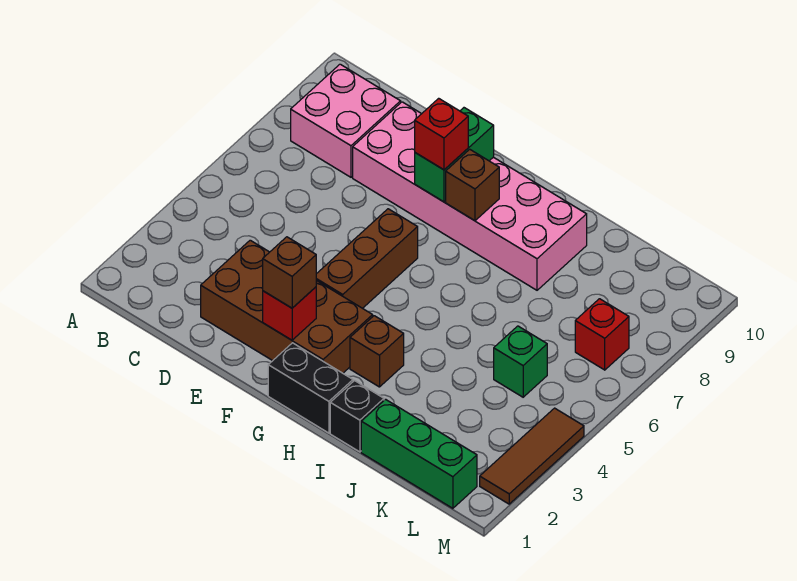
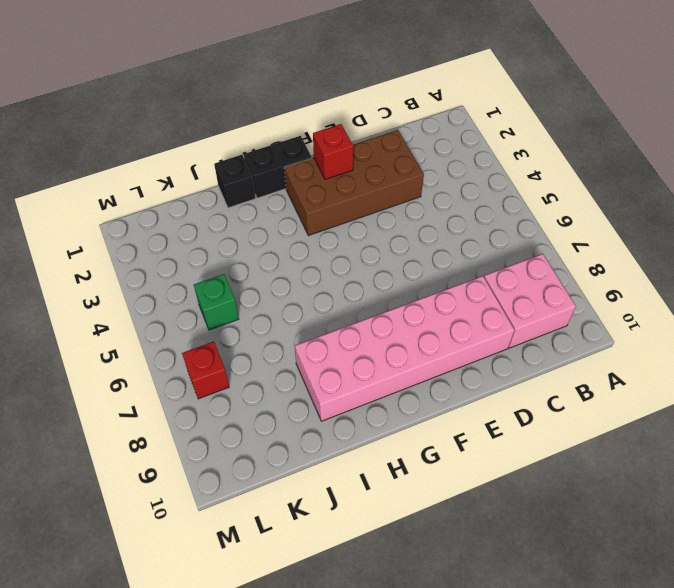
none -> brown brick F4:F6 level 1
none -> brown brick H3 level 1
none -> green brick J1:L1 level 1

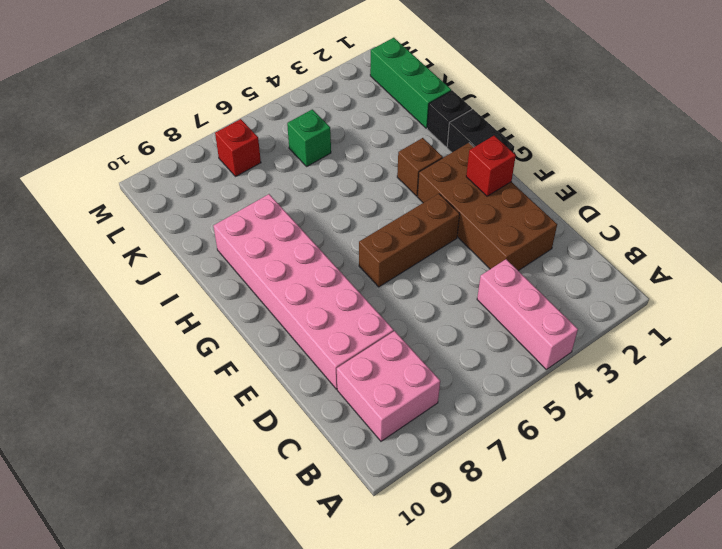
pink brick A4:C4 level 1 -> none
none -> brown tile M2:M4 level 1
none -> green brick F8:F9 level 2
none -> brown brick G8 level 2

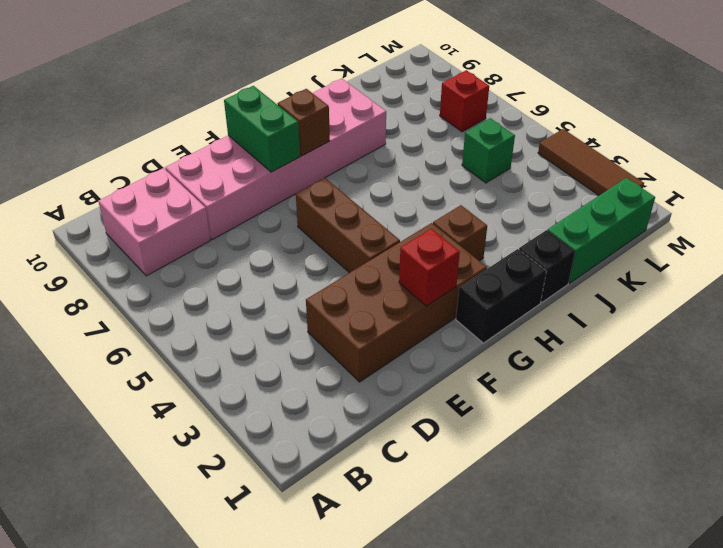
none -> brown brick F2 level 3
none -> red brick F8 level 3

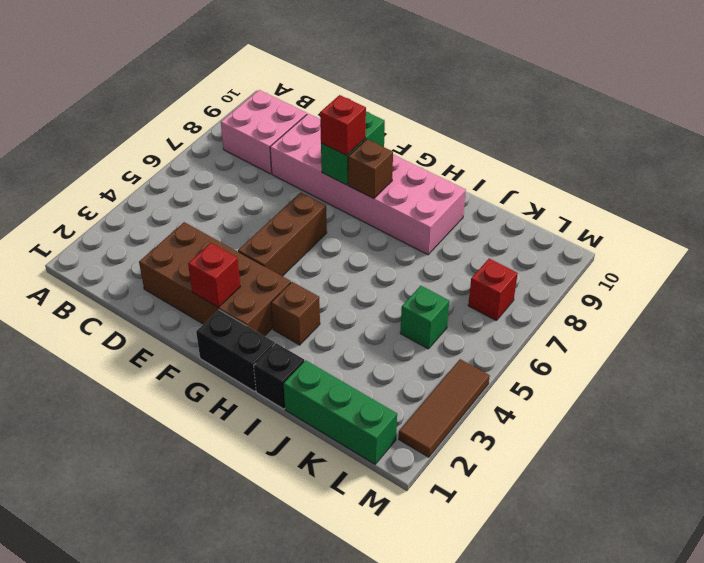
none -> brown brick F2 level 3

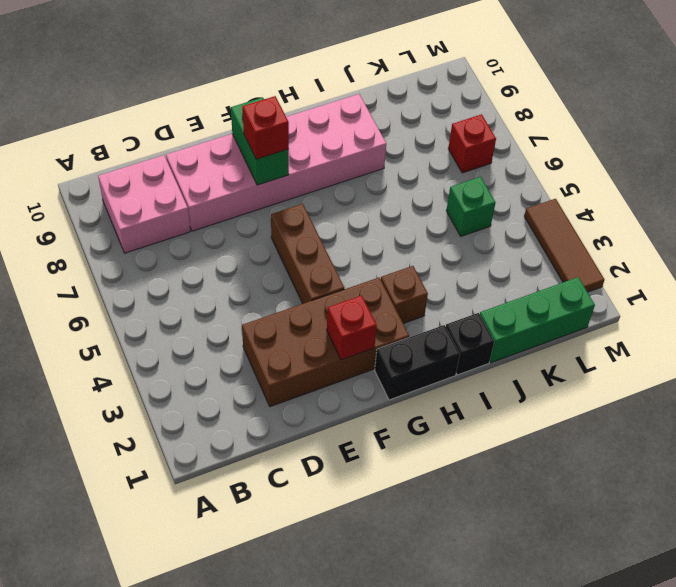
none -> brown brick G8 level 2
none -> brown brick F2 level 3

